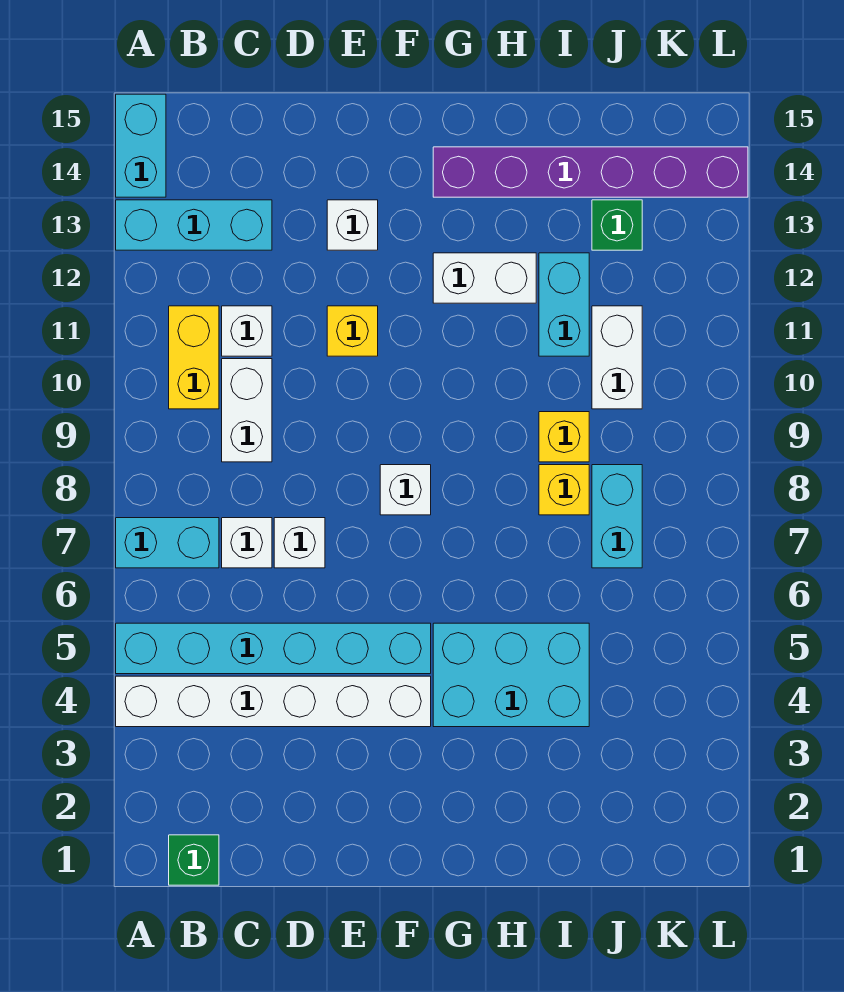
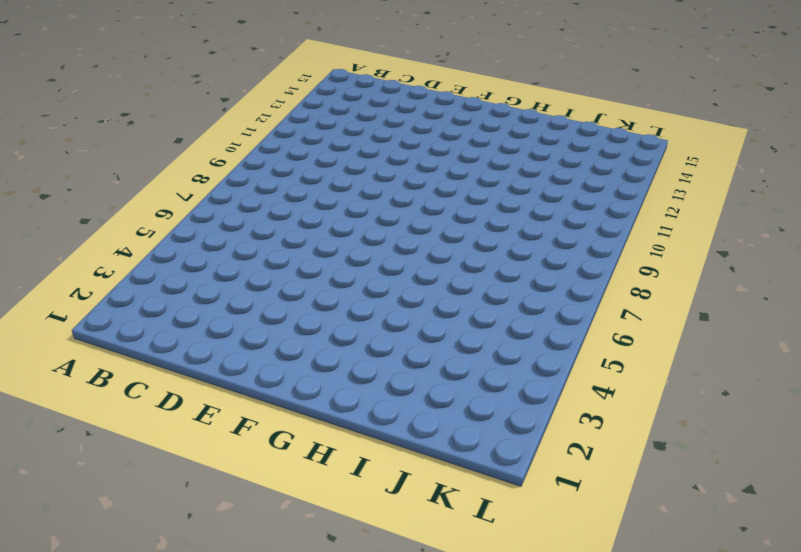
none -> white brick A4:F4 level 1
none -> cyan brick A5:F5 level 1
none -> cyan brick A7:B7 level 1

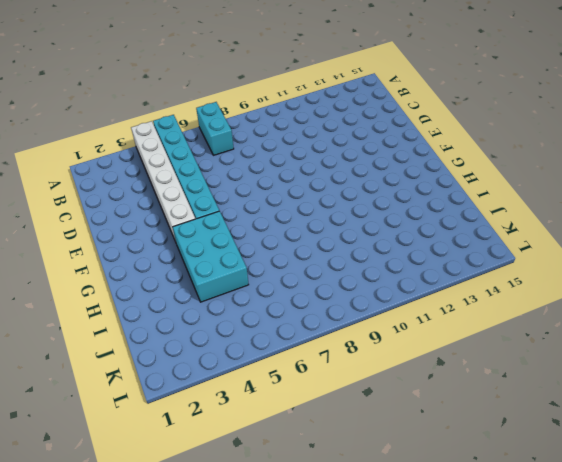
none -> cyan brick A13:C13 level 1
none -> cyan brick A14:A15 level 1
none -> green brick B1 level 1

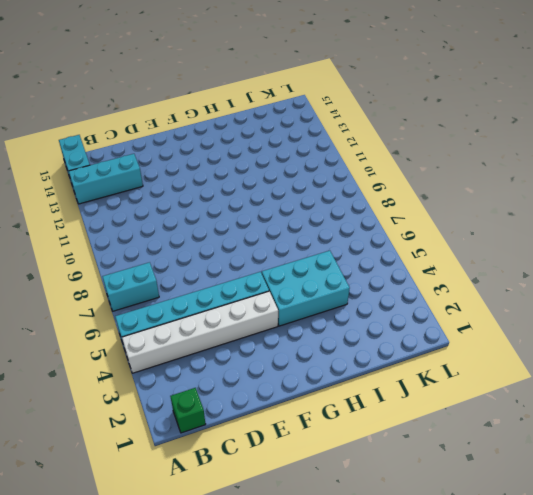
none -> yellow brick B10:B11 level 1
none -> white brick C7 level 1
none -> white brick C9:C10 level 1

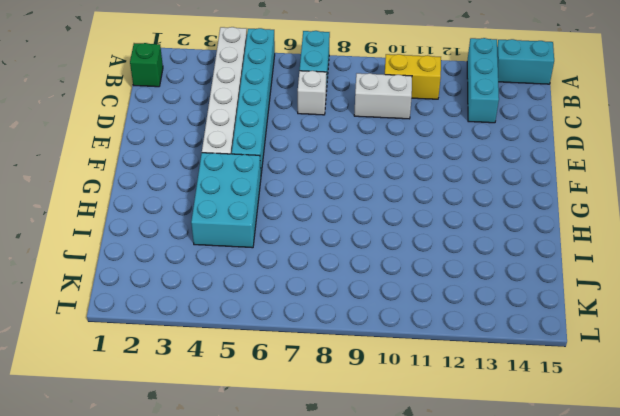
none -> white brick C11 level 1
none -> white brick D7 level 1
none -> yellow brick E11 level 1

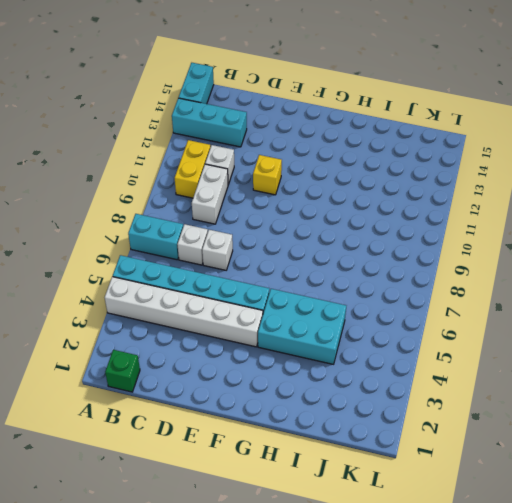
none -> white brick E13 level 1
none -> white brick F8 level 1
none -> white brick G12:H12 level 1

